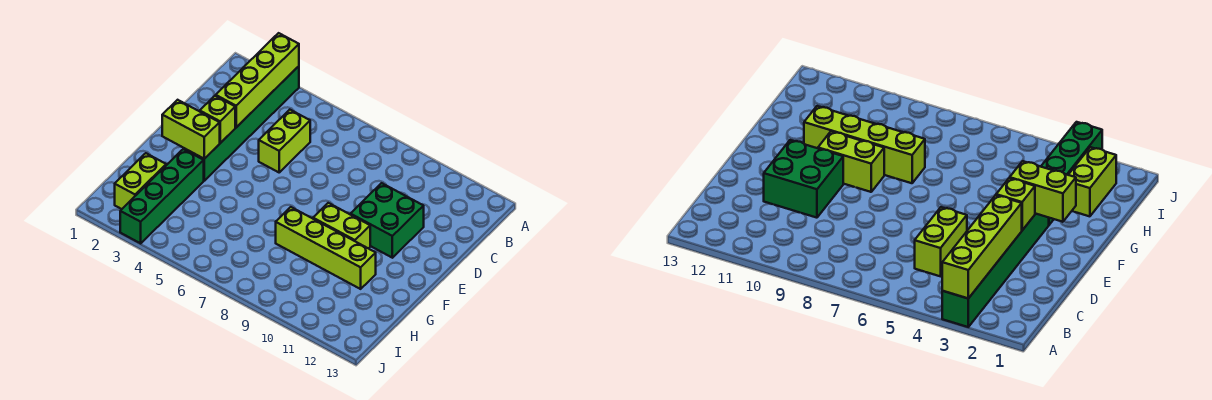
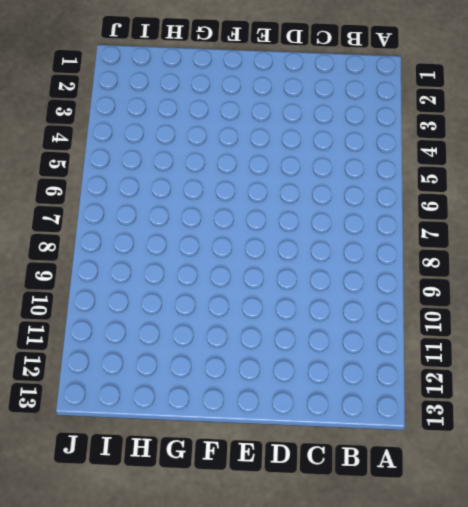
none -> green brick A3:F3 level 1
none -> lime brick C5:D5 level 1

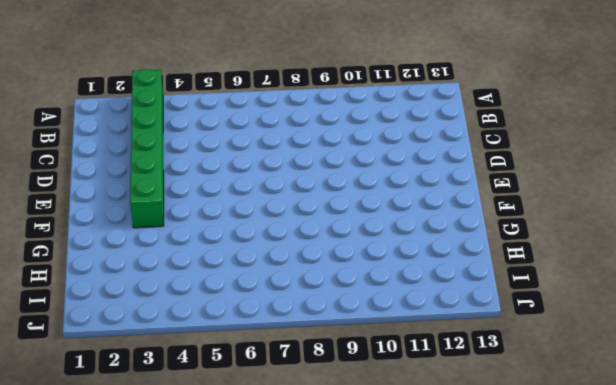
none -> lime brick C5:D5 level 1
none -> green brick D10:E11 level 1

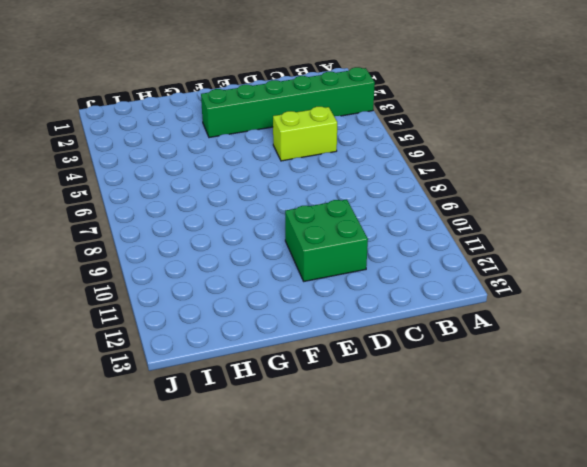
none -> lime brick F9:F10 level 1
none -> green brick G3:J3 level 1

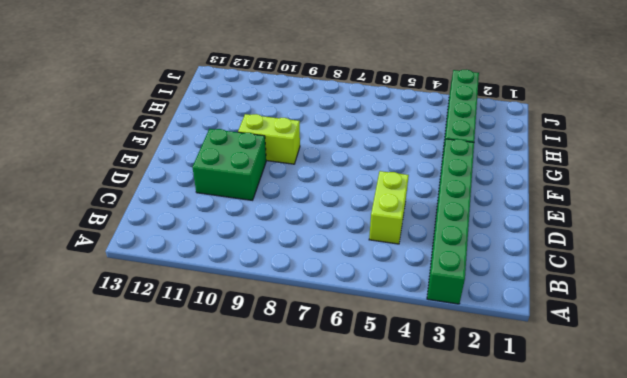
none -> lime brick G8:G11 level 1
none -> lime brick H2:I2 level 1

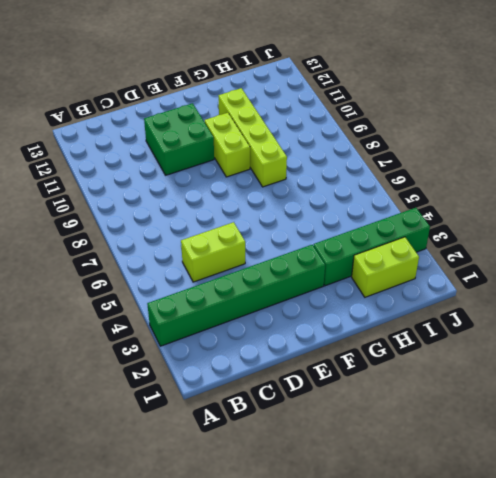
none -> lime brick A3:D3 level 2
none -> lime brick E3 level 2

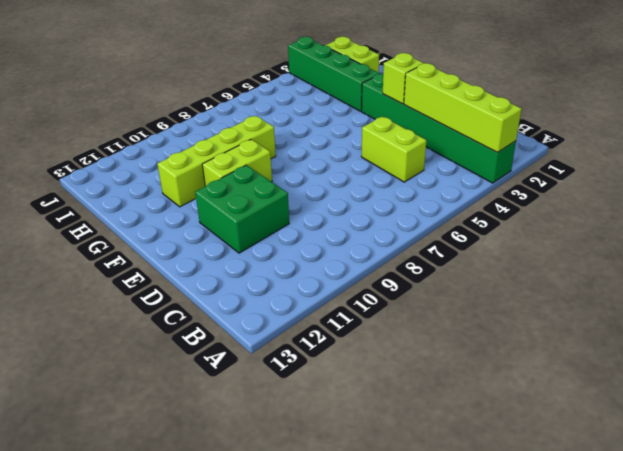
none -> lime brick F2:F3 level 2

